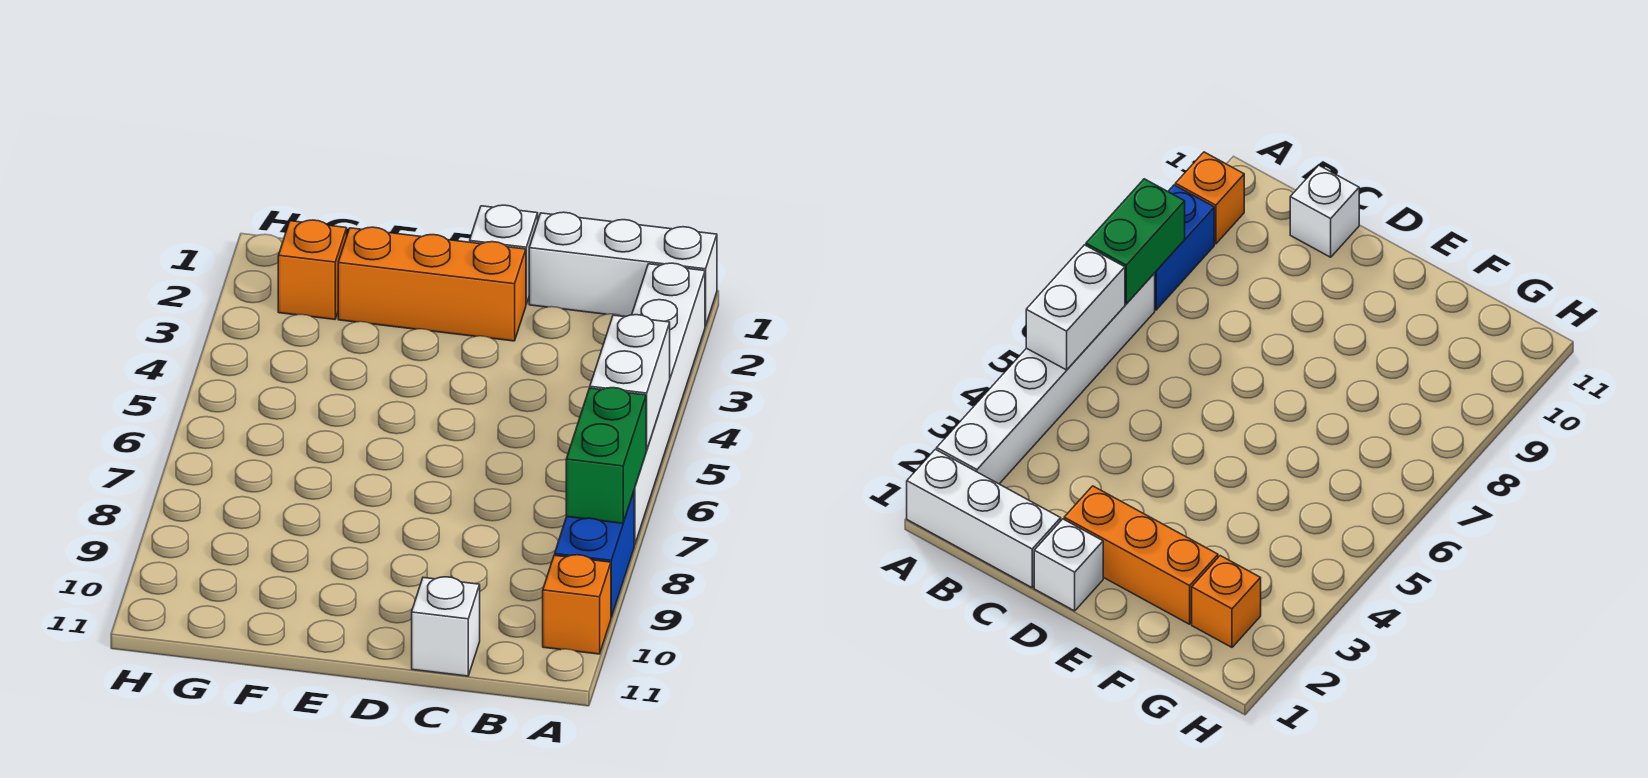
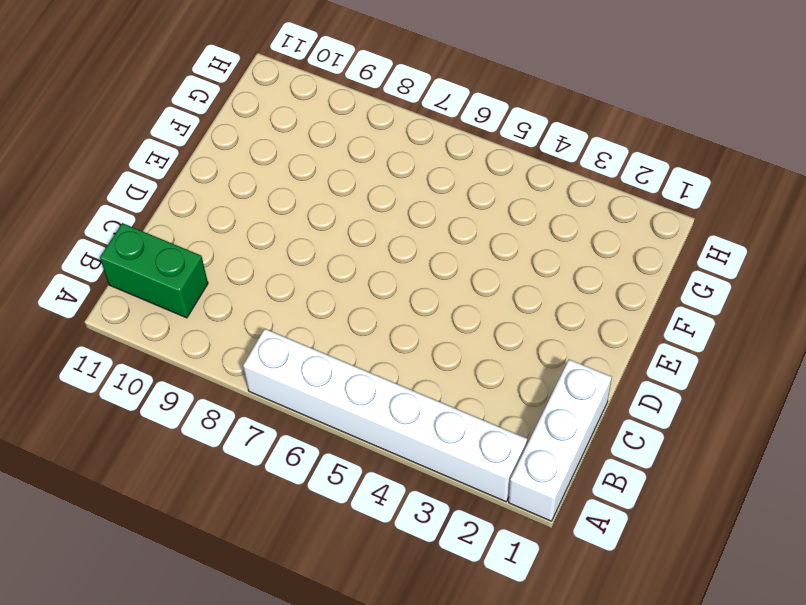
green brick B10:B11 level 1 -> green brick A7:A8 level 2
none -> blue brick A8:A9 level 1
none -> orange brick A10 level 1

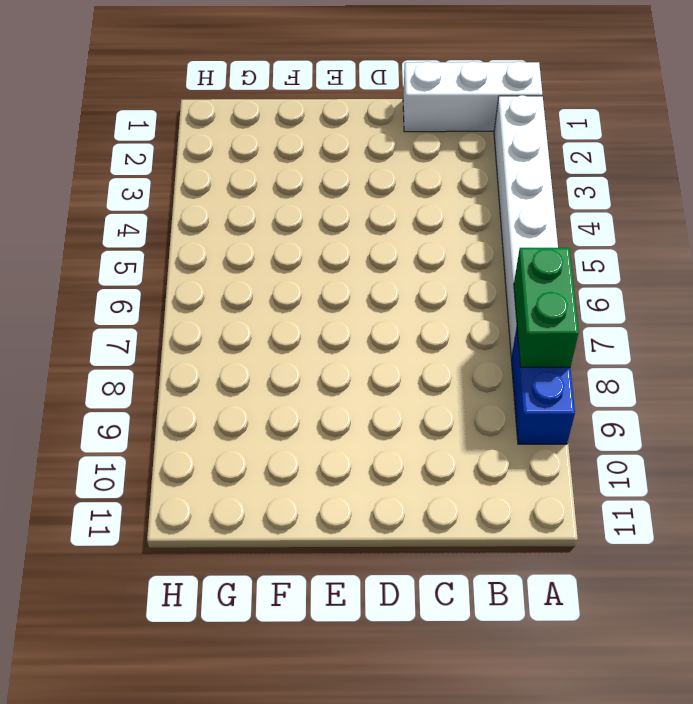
none -> orange brick A10 level 1
none -> white brick C11 level 1

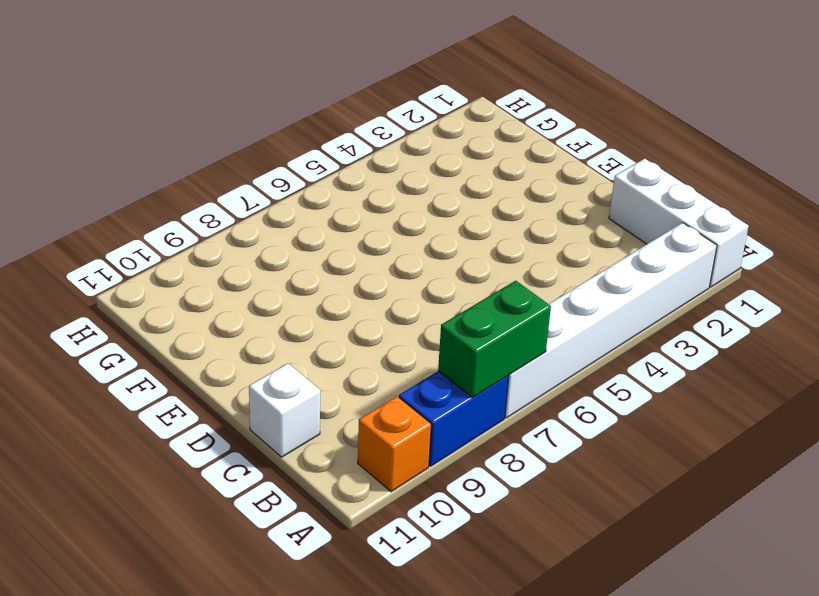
none -> white brick D1 level 1
none -> orange brick D2:F2 level 1

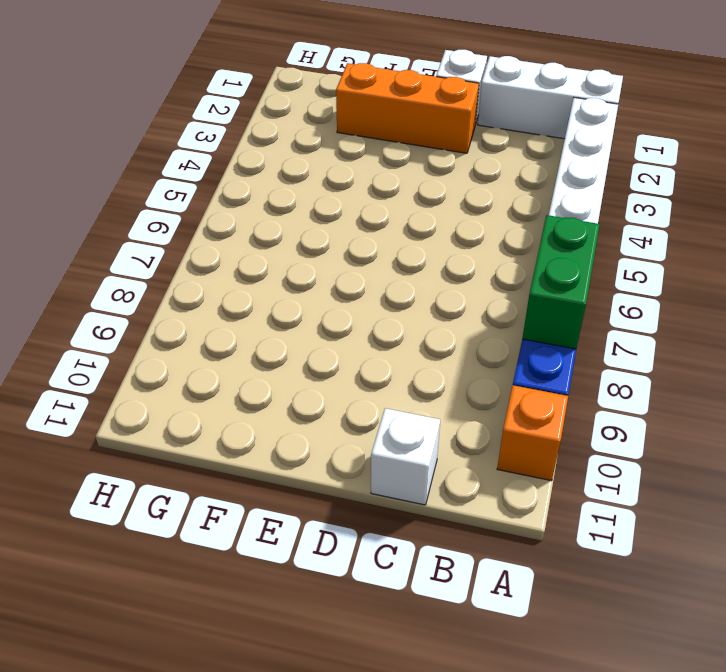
none -> orange brick G2 level 1
none -> white brick A5:A6 level 2

